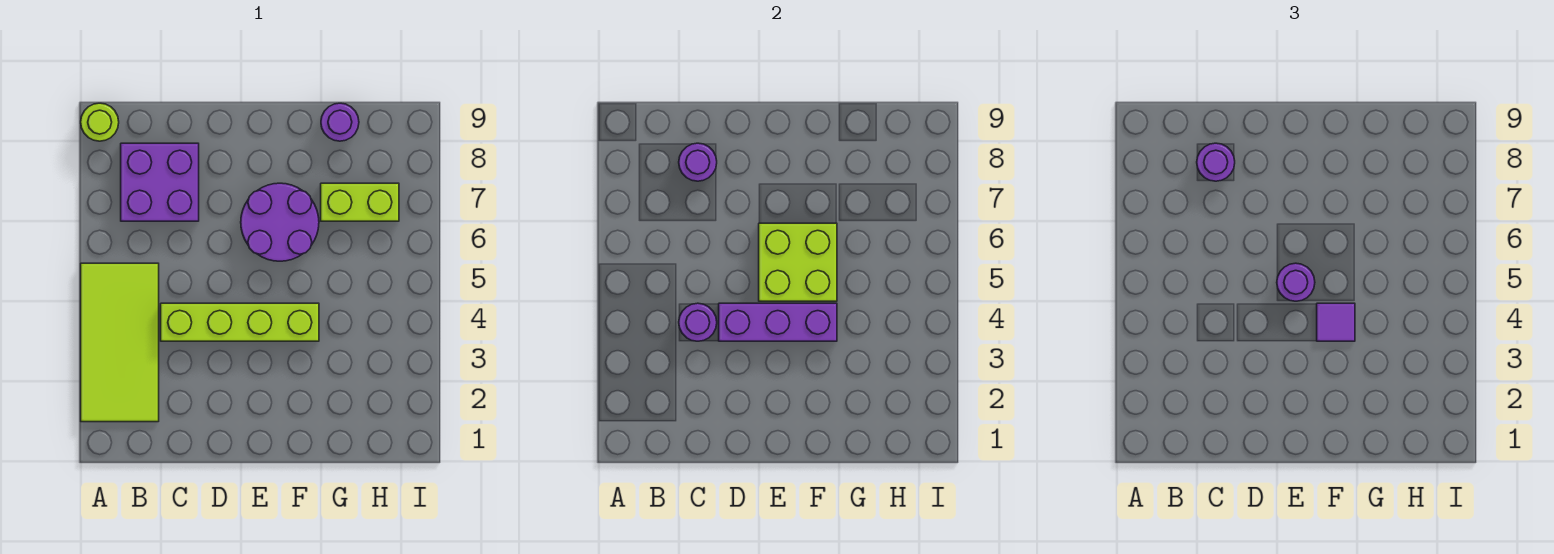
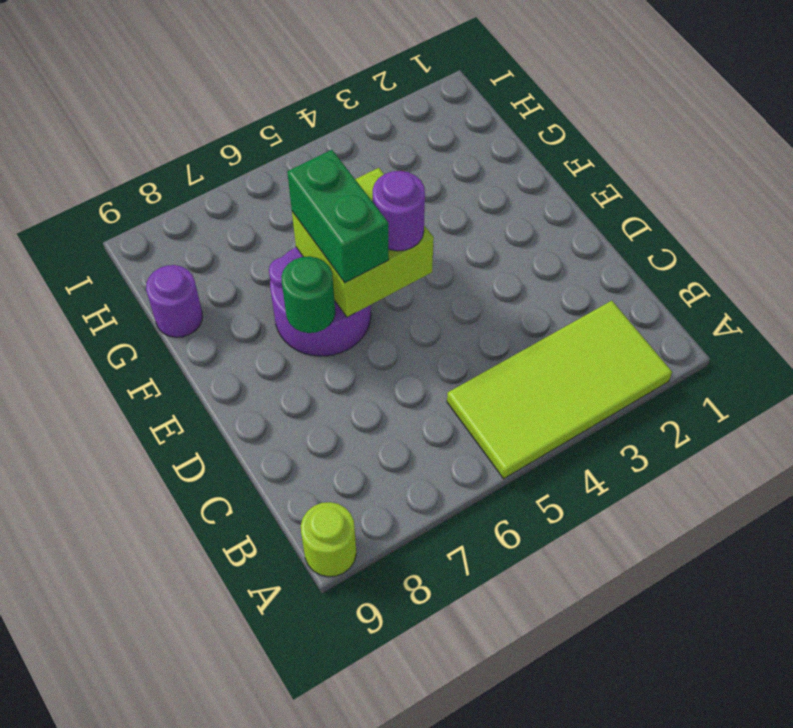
green brick E6:F6 level 3 -> none
green round brick E7 level 2 -> none
none -> purple brick B7:C8 level 1
none -> lime brick C4:F4 level 1
none -> lime brick G7:H7 level 1

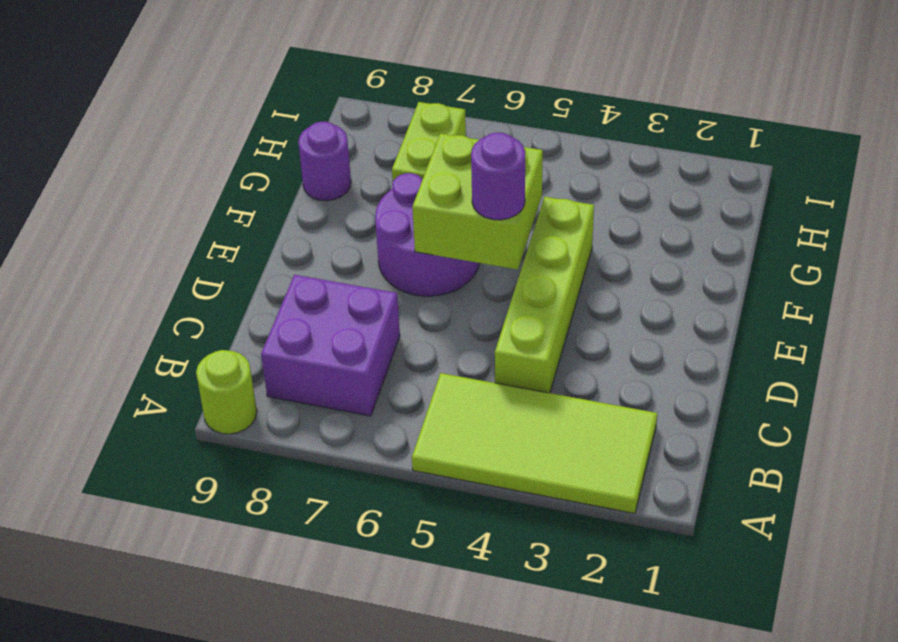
none -> purple round brick C4 level 2
none -> purple round brick C8 level 2
none -> purple brick D4:F4 level 2

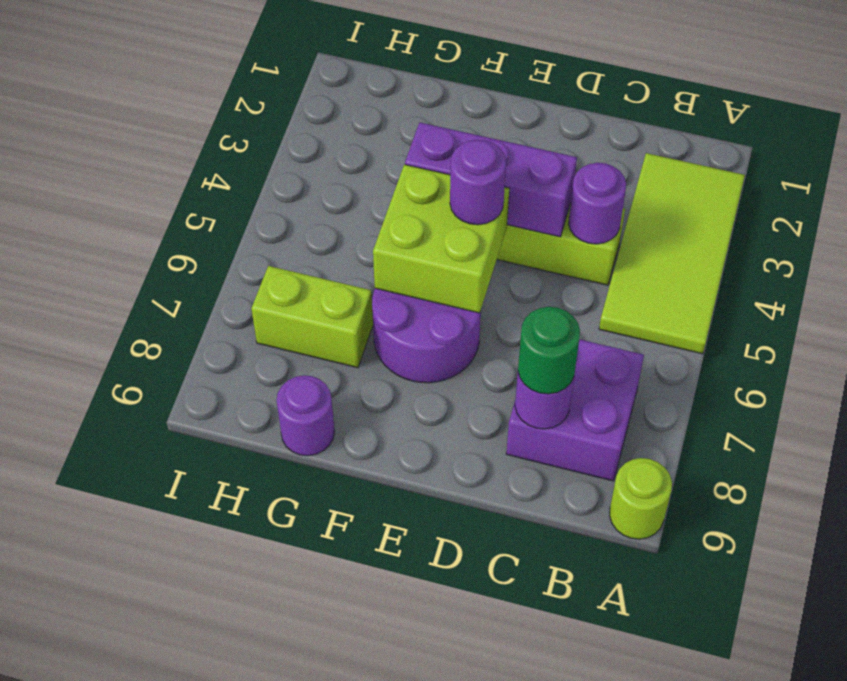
green round brick C8 level 3 -> purple round brick C8 level 3
none -> purple tile F4 level 3

